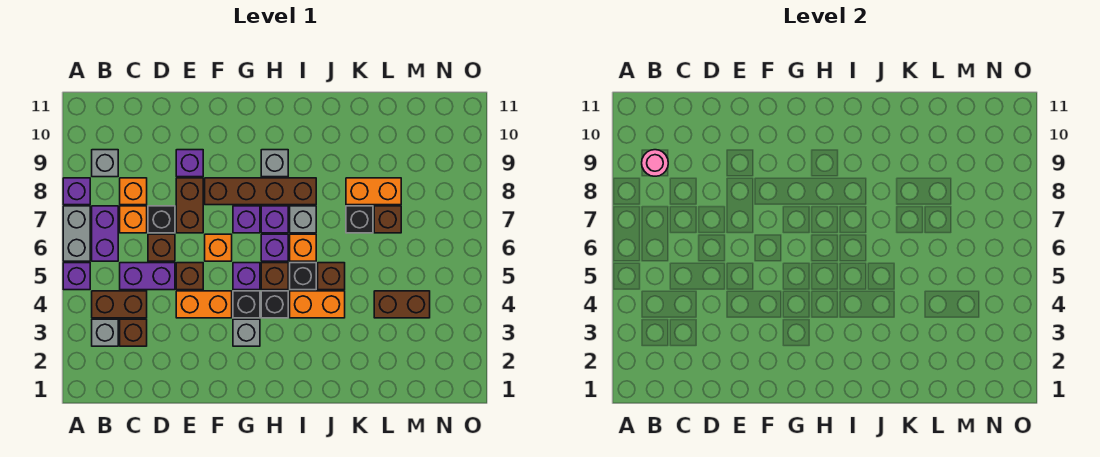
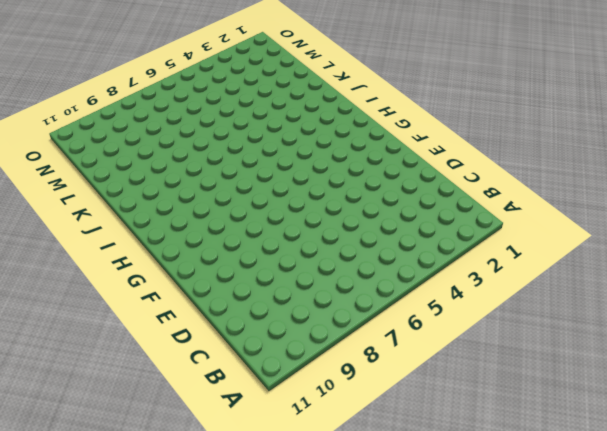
none -> purple brick A5 level 1
none -> grey brick A6:A7 level 1
none -> purple brick A8 level 1
none -> grey brick B3 level 1

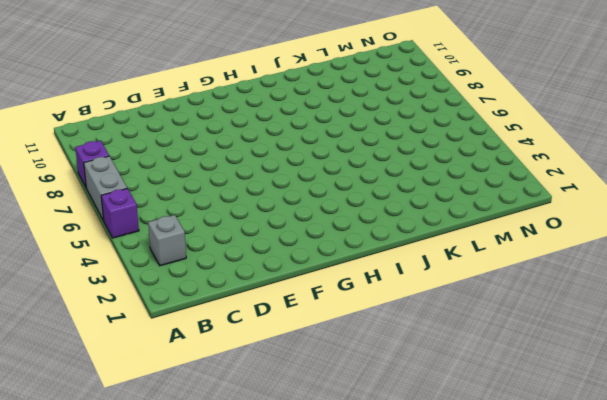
none -> brown brick B4:C4 level 1
none -> purple brick B6:B7 level 1
none -> grey brick B9 level 1
none -> brown brick C3 level 1

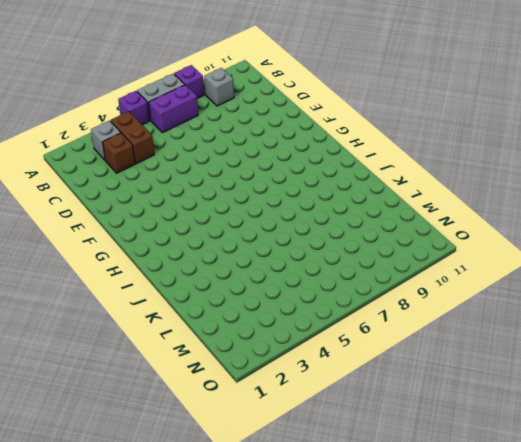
none -> purple brick C5:D5 level 1
none -> orange brick C7 level 1
none -> orange brick C8 level 1
none -> brown brick D6 level 1

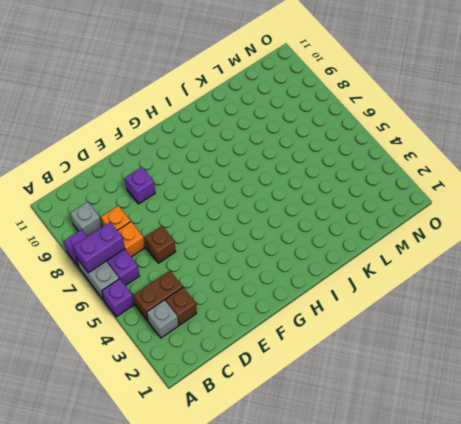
purple brick A7:B7 level 2 -> purple brick C5:D5 level 1
none -> black brick D7 level 1
none -> orange brick E4:F4 level 1
none -> brown brick E5 level 1
none -> brown brick E7:E8 level 1

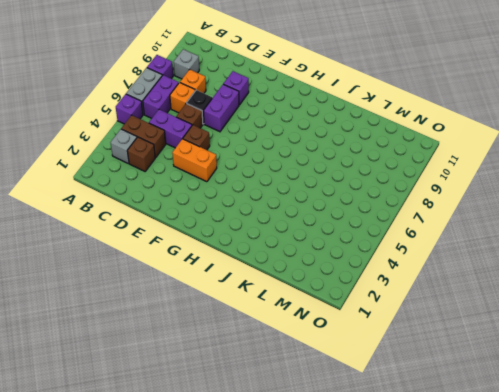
purple brick E7:E8 level 1 -> brown brick E7:E8 level 1
none -> orange brick F6 level 1
none -> brown brick F8:I8 level 1
none -> grey brick G3 level 1
none -> black brick G4 level 1

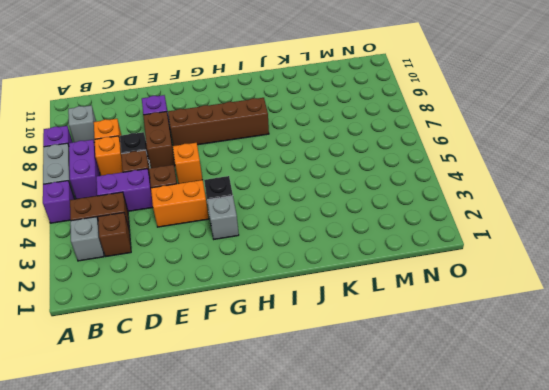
none -> purple brick G5 level 1
none -> purple brick G7 level 1
none -> black brick H4 level 1
none -> brown brick H5 level 1

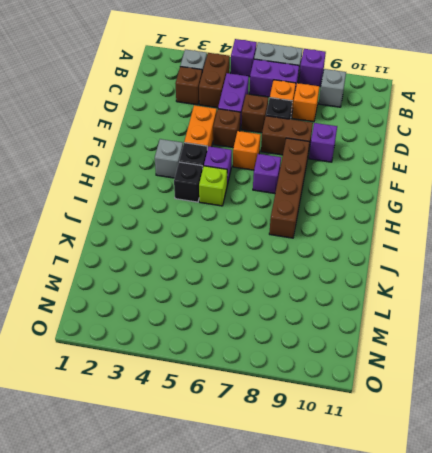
lime brick H5 level 1 -> brown brick H5 level 1
none -> purple brick H6 level 1
none -> purple brick H7 level 1
none -> grey brick H9 level 1
none -> orange brick I4:J4 level 1

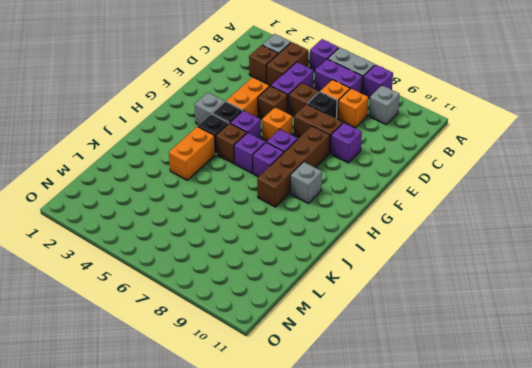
none -> black brick I5 level 1
none -> orange brick I6 level 1
none -> grey brick I7 level 1
none -> brown brick J5 level 1

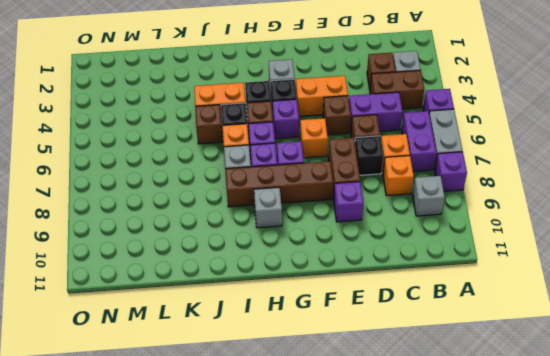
none -> black brick K7 level 1
none -> orange brick K8:L8 level 1
none -> brown brick L4:M4 level 1
none -> brown brick L7 level 1

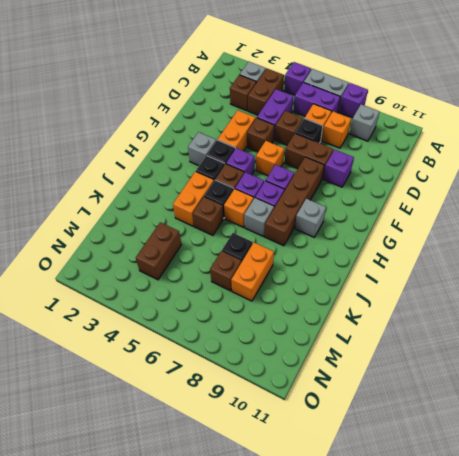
none -> pink round brick B9 level 2

